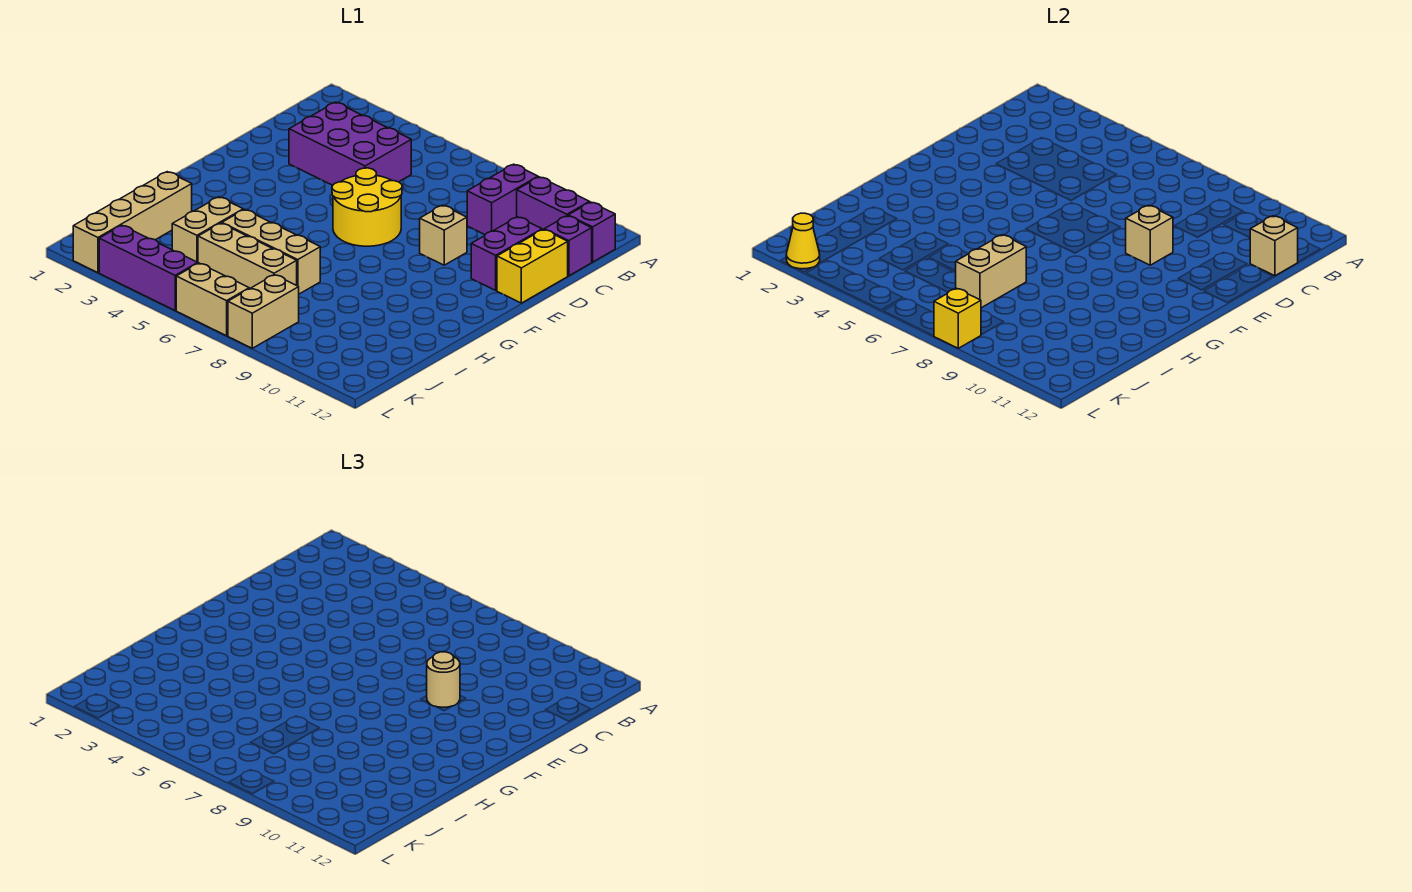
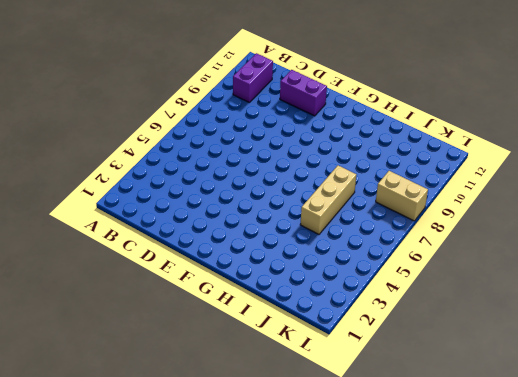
none -> purple brick B9:C9 level 1
none -> purple brick B12 level 1
none -> purple brick C3:D5 level 1

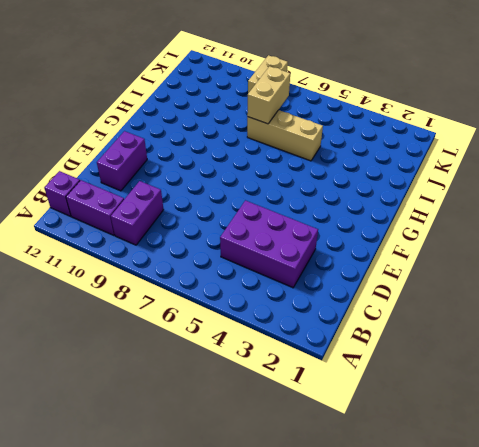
none -> purple brick C12 level 1
none -> yellow brick D12:E12 level 1
none -> yellow round brick E6:F7 level 1

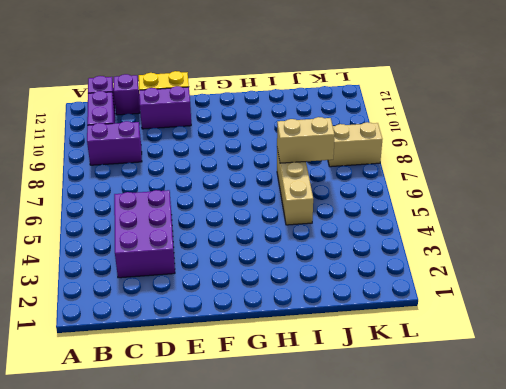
none -> yellow round brick E6:F7 level 1
none -> tan brick E9 level 1
none -> tan brick I2:L2 level 1

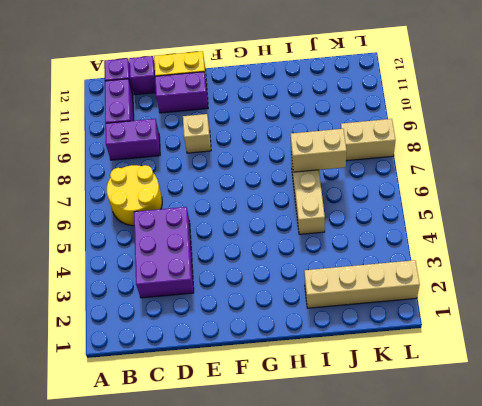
yellow round brick B6:C7 level 1 -> yellow round brick E6:F7 level 1
none -> tan brick I4:J4 level 1
none -> tan brick J5:J7 level 1
none -> purple brick L3:L5 level 1

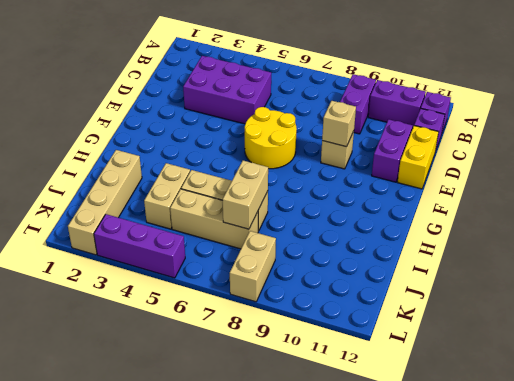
none -> tan brick L6:L7 level 1
none -> tan brick C12 level 2
none -> yellow cone L2 level 2

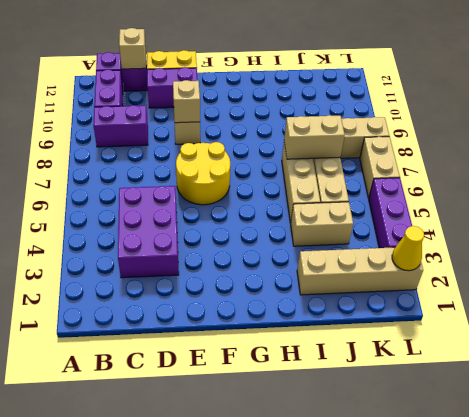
none -> yellow brick L8 level 2
none -> tan round brick E9 level 3

